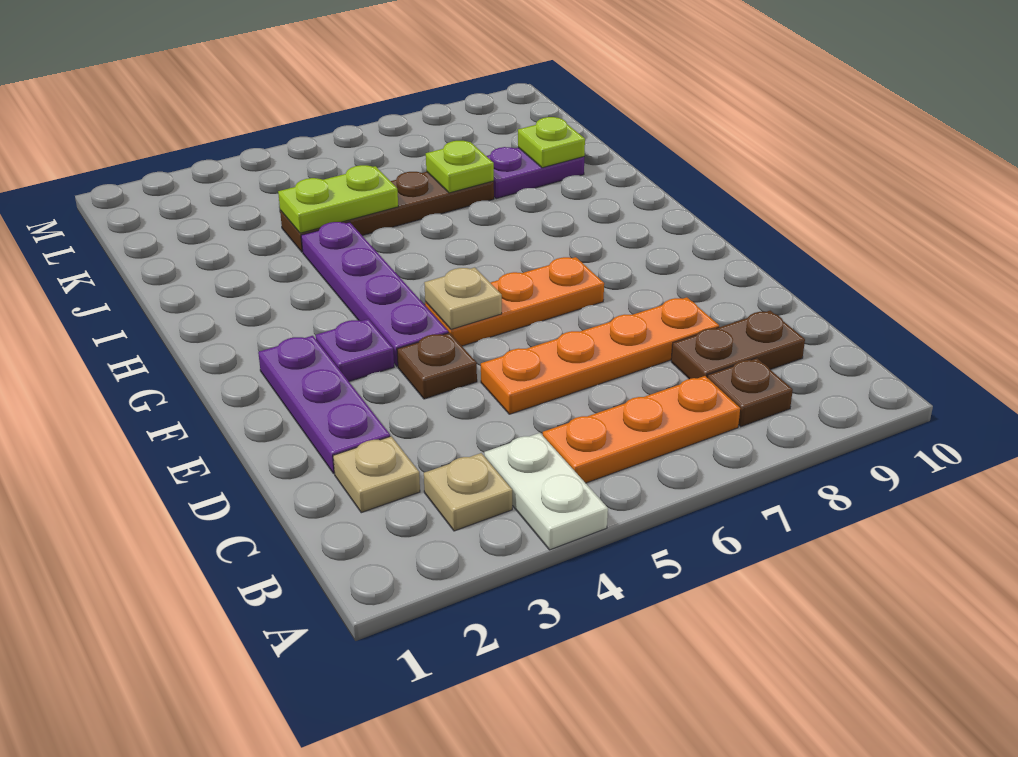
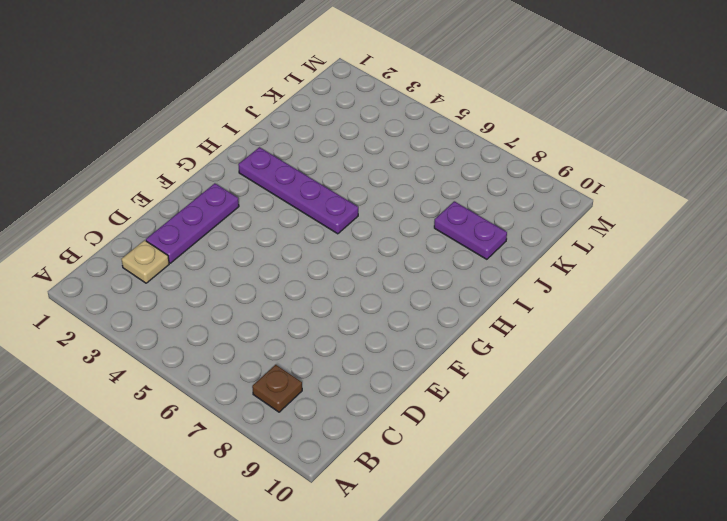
purple plate H2:H5 level 1 -> purple plate F4:I4 level 1
none -> white plate A4:B4 level 1
none -> tan plate B3 level 1
none -> orange plate B5:B7 level 1

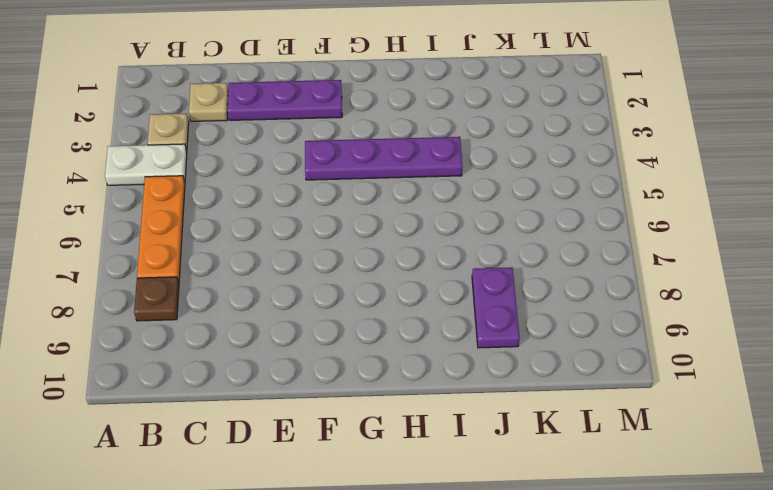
none -> brown plate C8:C9 level 1
none -> orange plate D5:D8 level 1
none -> brown plate E4 level 1

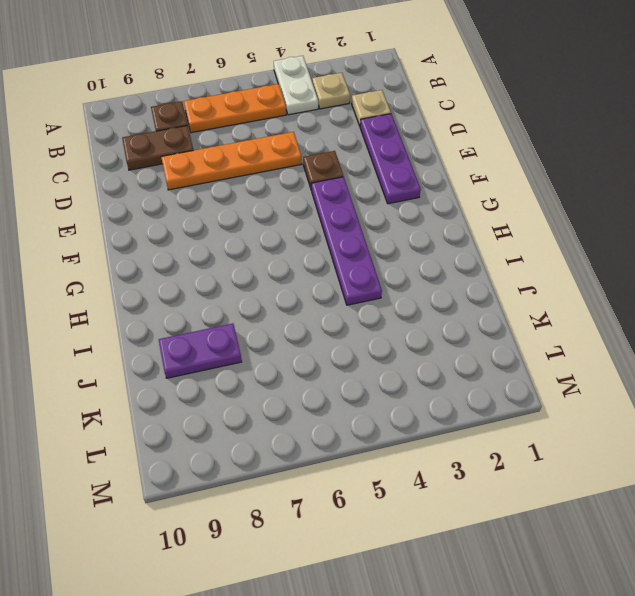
none -> purple plate F3 level 1
none -> orange plate F5:F7 level 1
none -> brown plate J4:J7 level 1

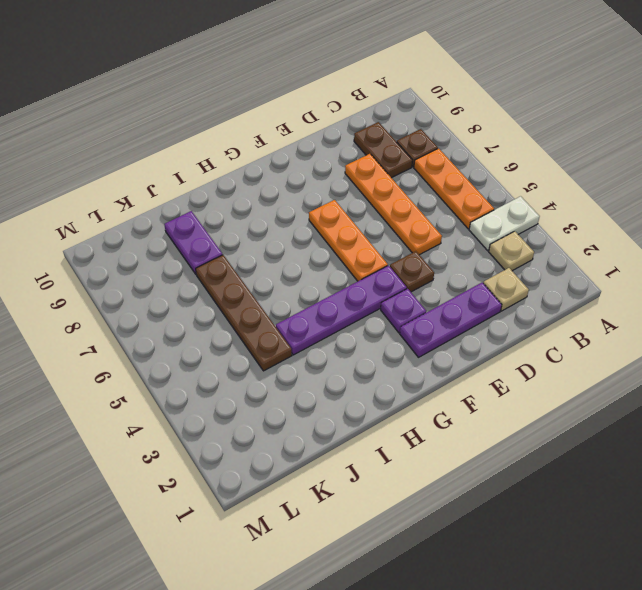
none -> tan plate F5 level 2
none -> lime plate J4:J5 level 2
none -> lime plate J7 level 2

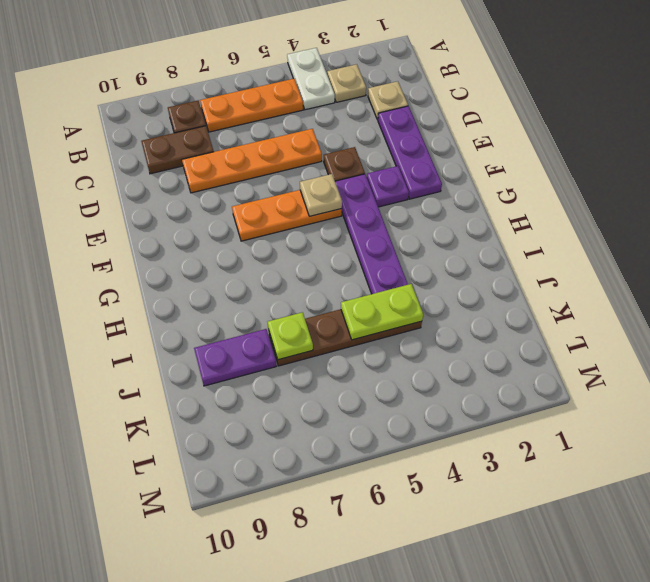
none -> lime plate J9 level 2

